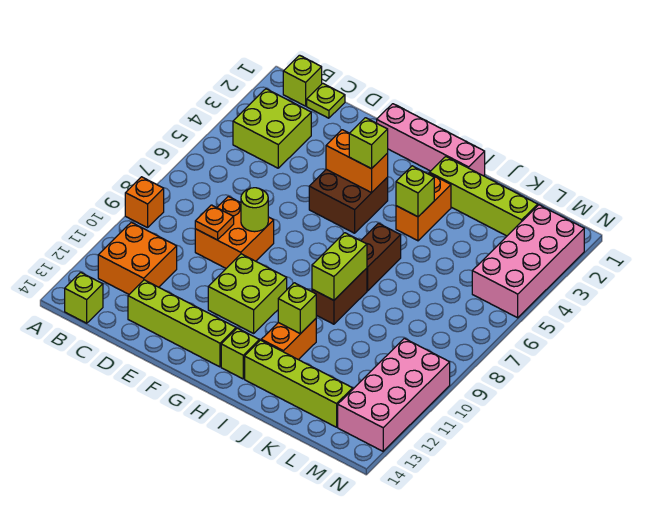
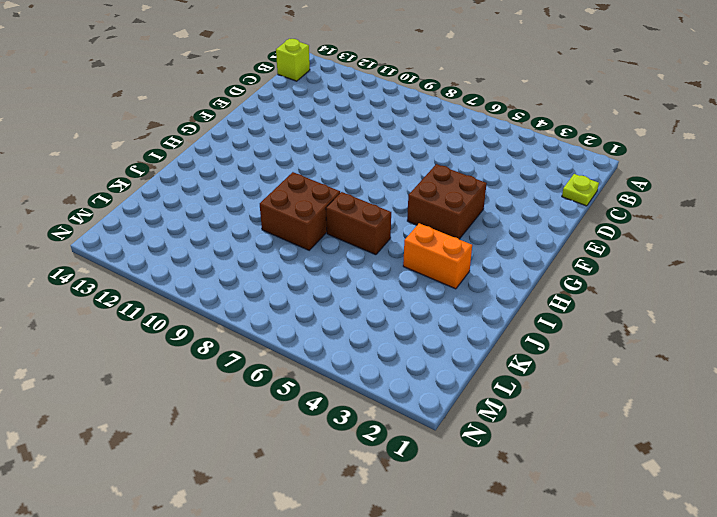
brown brick I8:J9 level 1 -> brown brick I8:I9 level 1
none -> orange brick A9 level 1
none -> lime brick B1 level 1
none -> lime brick B3:C4 level 1

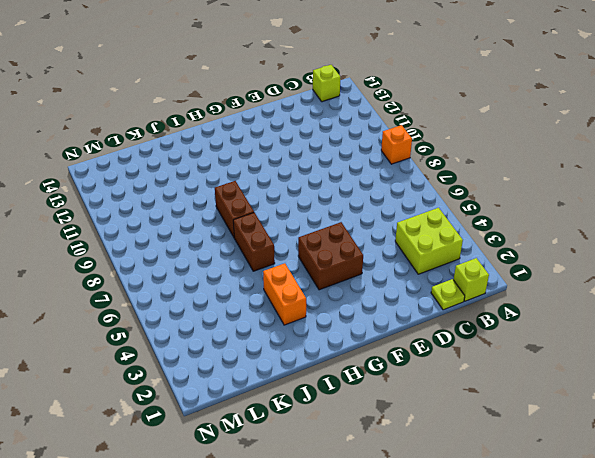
none -> orange brick B11:C12 level 1
none -> orange brick D8:E9 level 1
none -> lime brick D13:G13 level 1

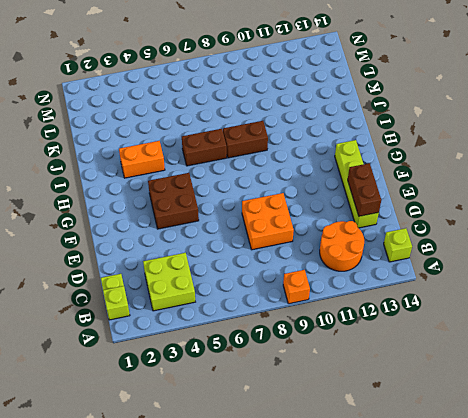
orange round brick B11:C12 level 1 -> orange brick B11:C12 level 1
brown brick D13:E13 level 2 -> none
none -> pink brick F1:I1 level 1
none -> lime brick F10:G11 level 1
none -> lime brick H13 level 1

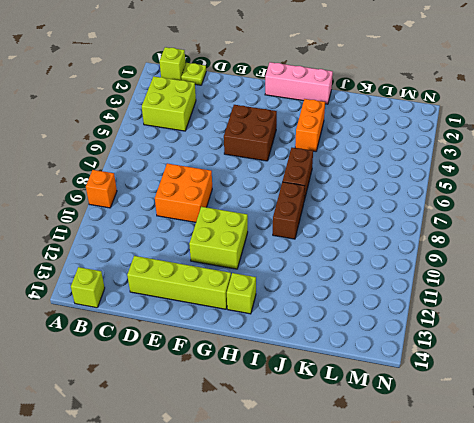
pink brick G1:I1 level 1 -> pink brick F1:I1 level 1
none -> orange brick B11:C12 level 1
none -> lime brick I2:L2 level 1
none -> orange brick I11:I12 level 1

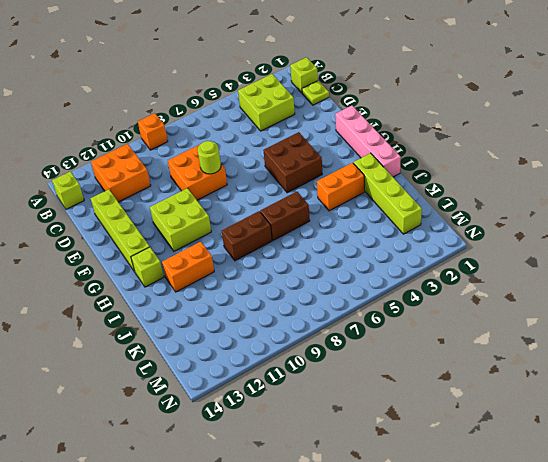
none -> lime brick I13:L13 level 1
none -> pink brick M2:N5 level 1
none -> pink brick M10:N13 level 1

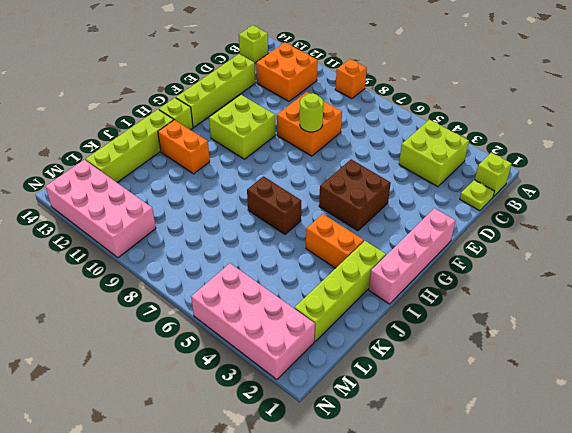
none -> brown brick I8:I9 level 1
none -> orange plate D9 level 2
none -> orange brick F4:G4 level 2

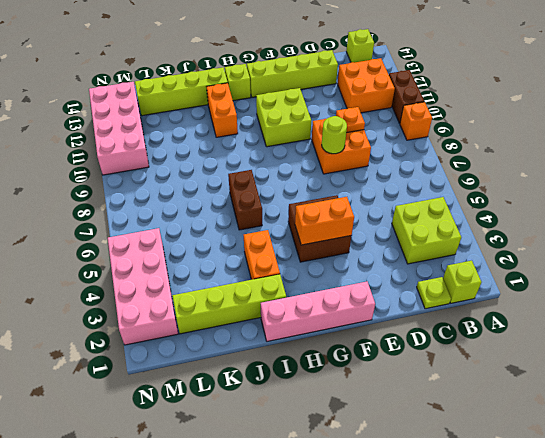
brown brick A10:A11 level 1 -> brown brick I8:I9 level 1
none -> lime brick I4 level 2
none -> lime brick I8:I9 level 2
none -> lime brick I11 level 2

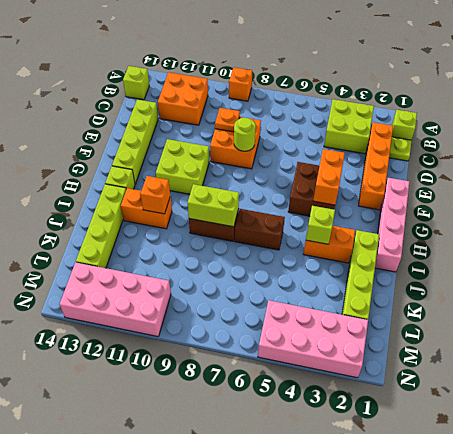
orange brick C2:F2 level 1 -> none
orange brick I11 level 2 -> lime brick I11 level 2
none -> lime brick G4 level 3

